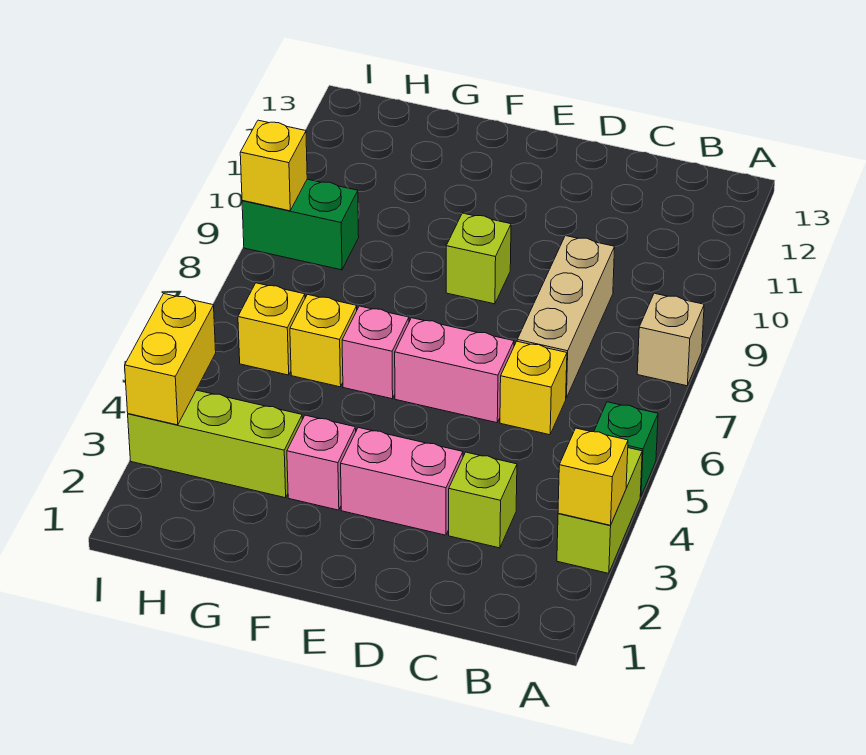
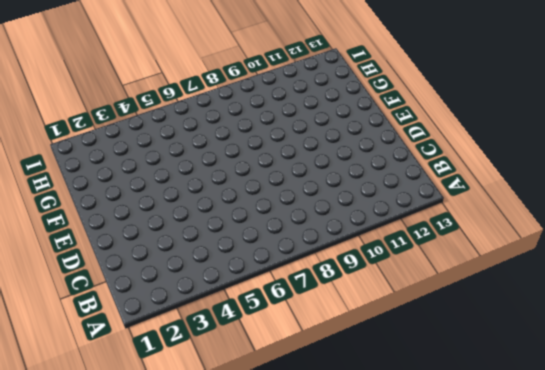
none -> lime brick A3:A4 level 1
none -> green brick A5 level 1
none -> tan brick A8 level 1

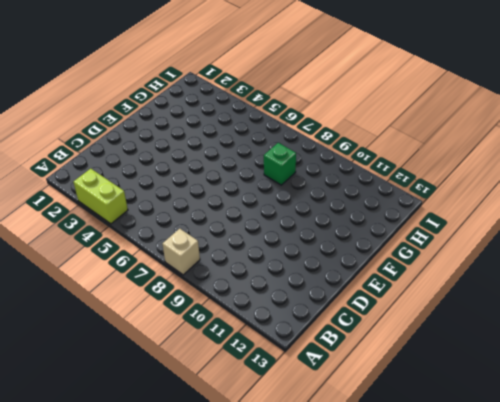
green brick G8 level 1 -> green brick A5 level 1
none -> lime brick C3 level 1
none -> yellow brick C6 level 1
none -> tan brick C7:C9 level 1

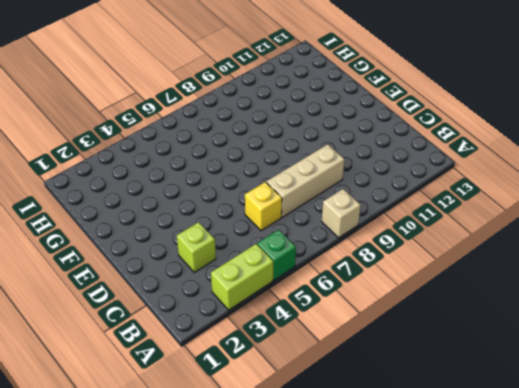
none -> pink brick D3:E3 level 1
none -> pink brick D6:E6 level 1
none -> lime brick E9 level 1

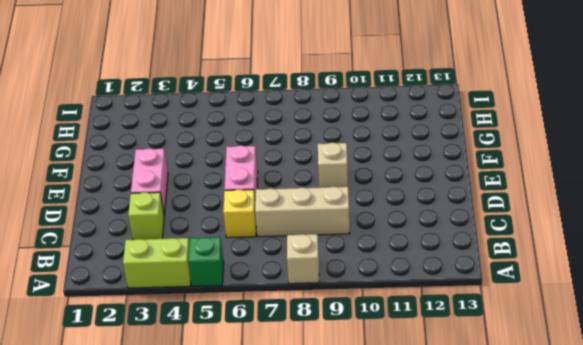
tan brick E9 level 1 -> lime brick E9 level 1
none -> pink brick F3 level 1
none -> pink brick F6 level 1
none -> lime brick G3:I3 level 1

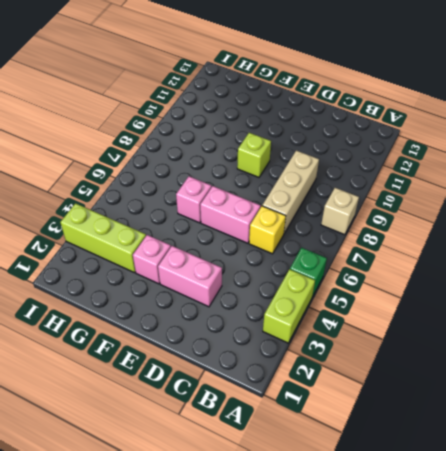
none -> lime brick C3 level 1
none -> yellow brick G6 level 1
none -> yellow brick H6 level 1

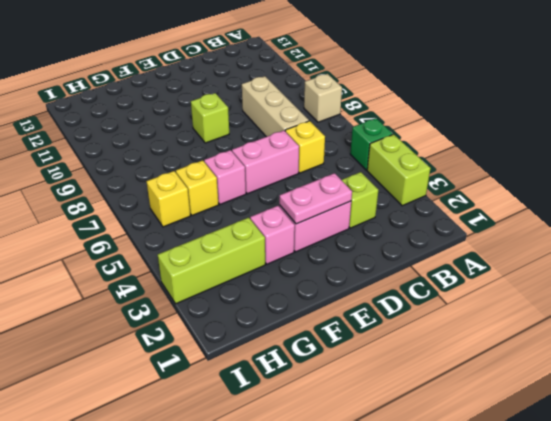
pink plate D3:E3 level 2 -> none
none -> green brick H9:I9 level 1
none -> yellow brick A3 level 2
none -> yellow brick I3:I4 level 2

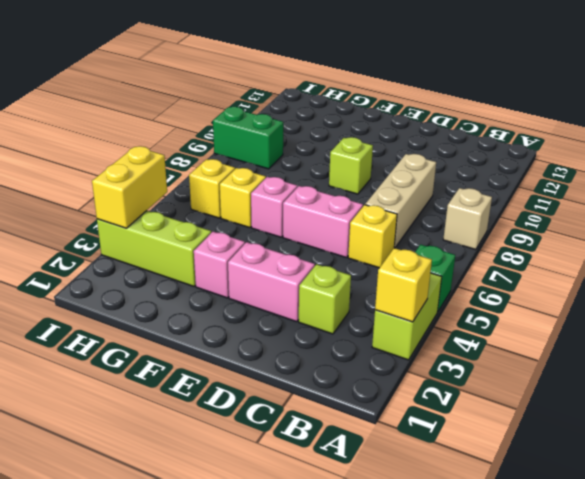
none -> yellow brick I9 level 2

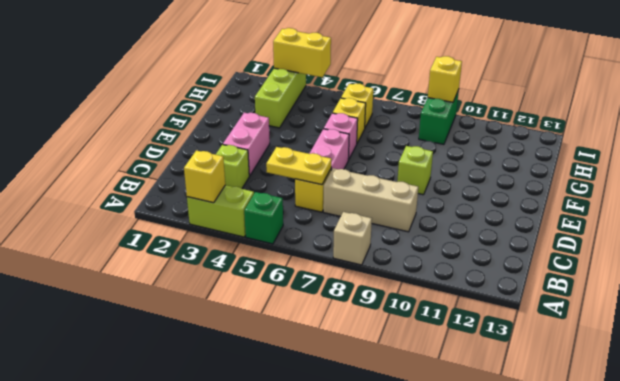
yellow plate C5:C6 level 2 -> none
none -> pink brick F3 level 1

